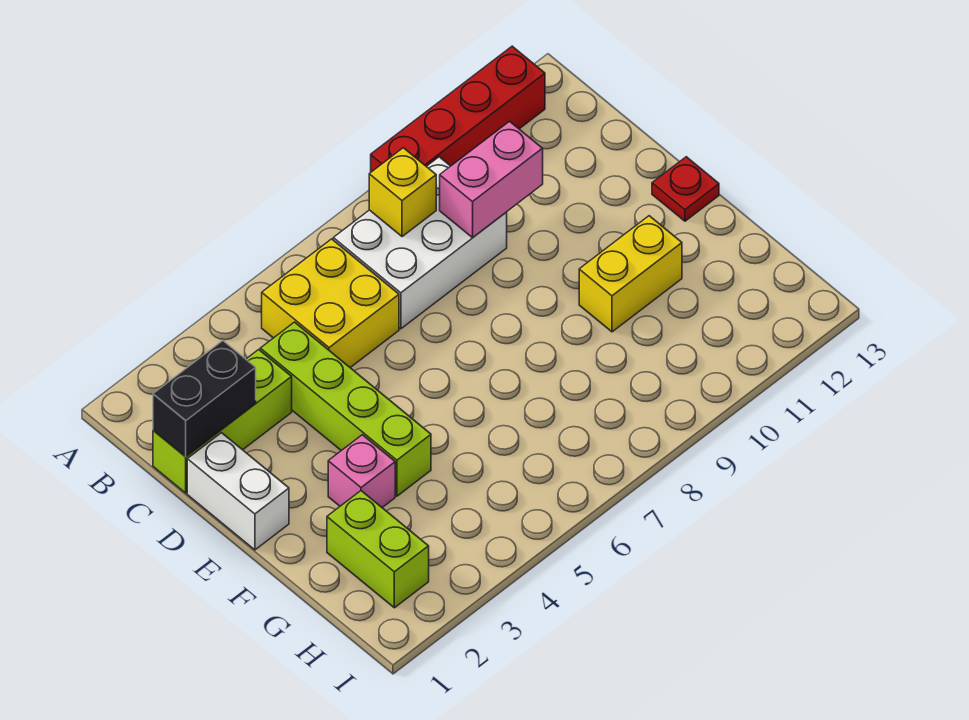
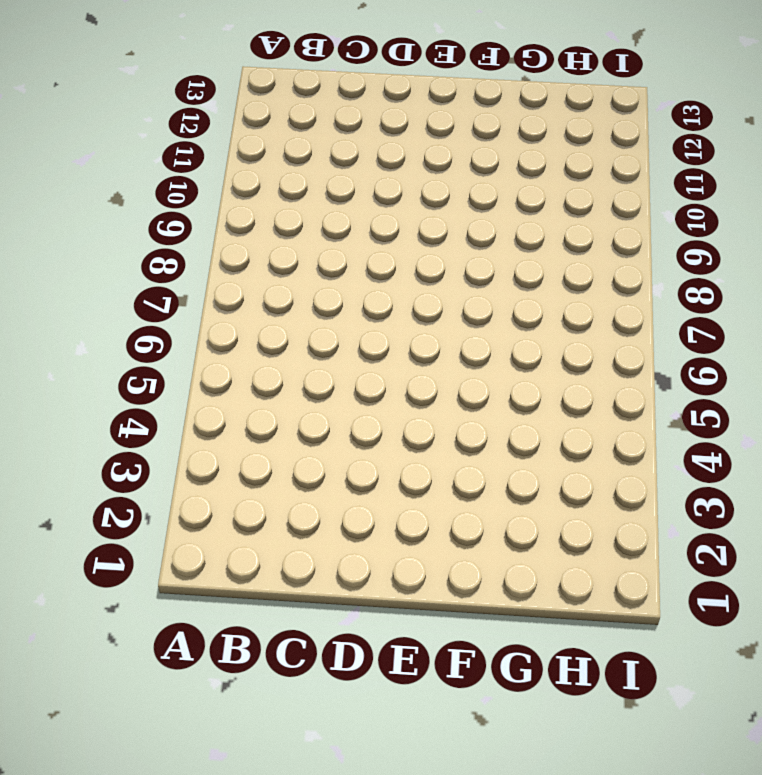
none -> red brick A9:A12 level 1
none -> yellow brick B5:C6 level 1
none -> white brick B7:C9 level 1

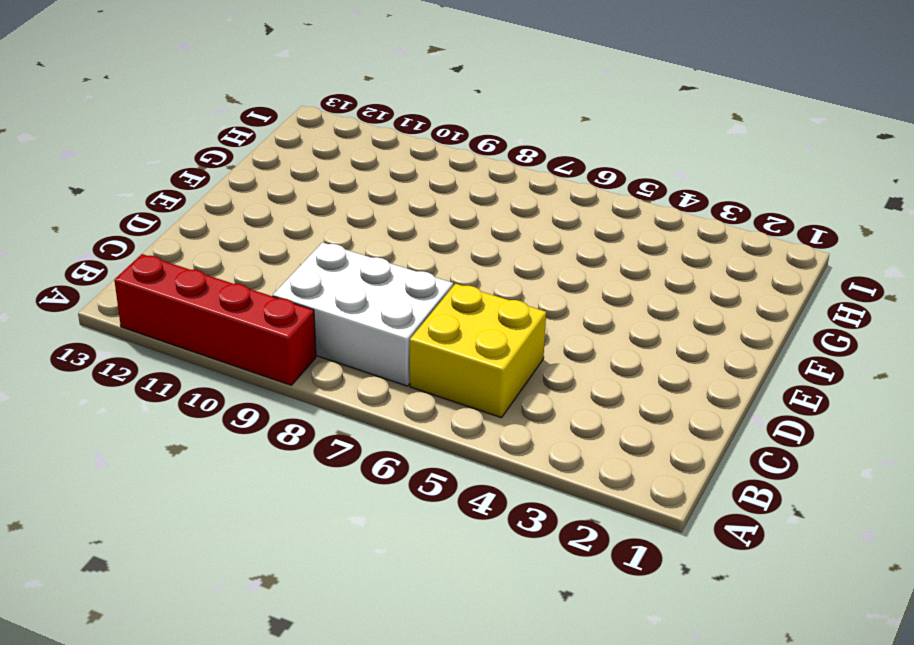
none -> lime brick C1:C3 level 1
none -> lime brick C4:F4 level 1
none -> white brick D1:E1 level 1

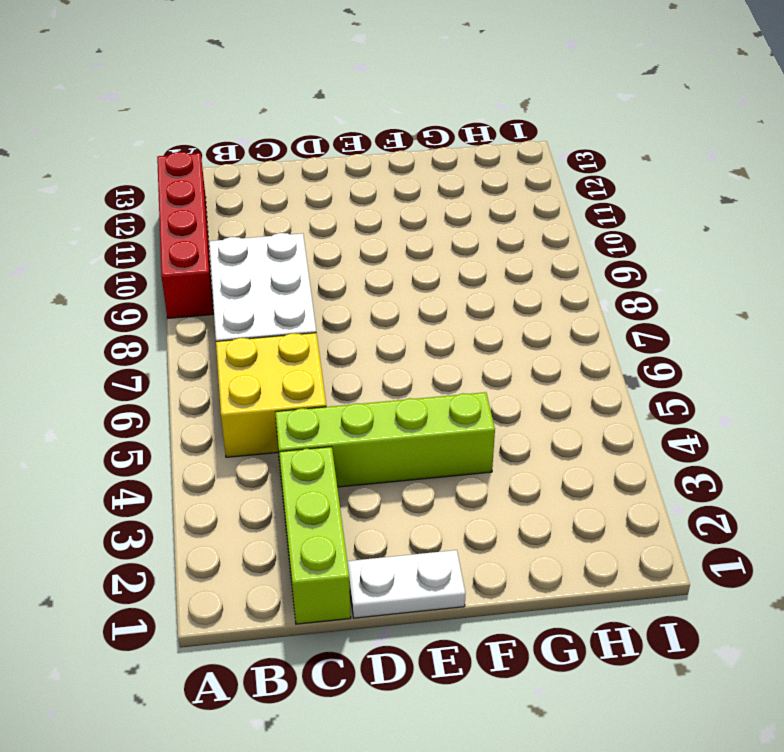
white plate D1:E1 level 1 -> white brick D1:E1 level 1
none -> red plate E13 level 1
none -> pink brick F3 level 1
none -> yellow brick F10:F11 level 1

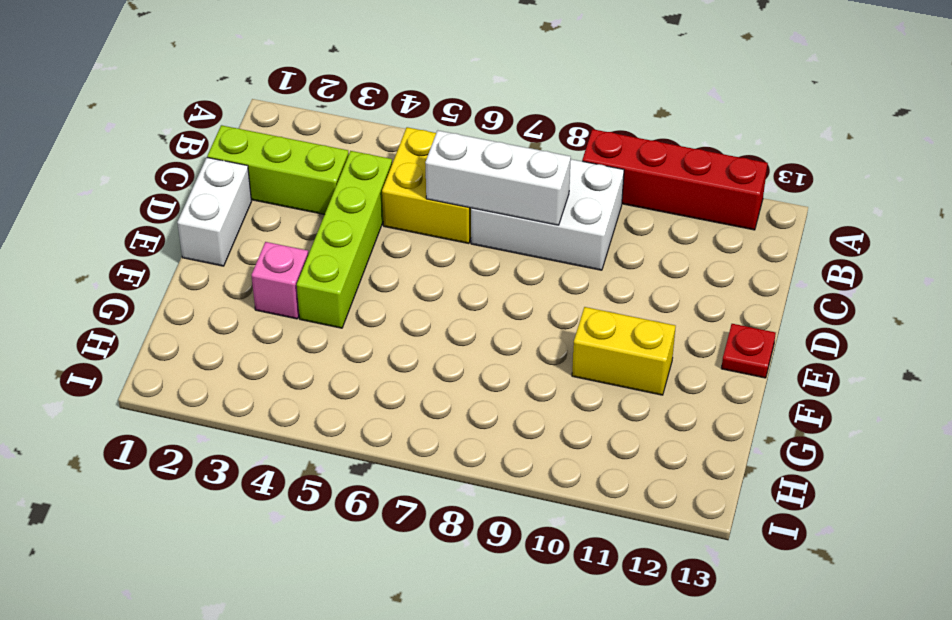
white brick C6:C8 level 2 -> none
none -> lime brick G2:H2 level 1
none -> yellow brick B8 level 2
none -> black brick C1:C2 level 2

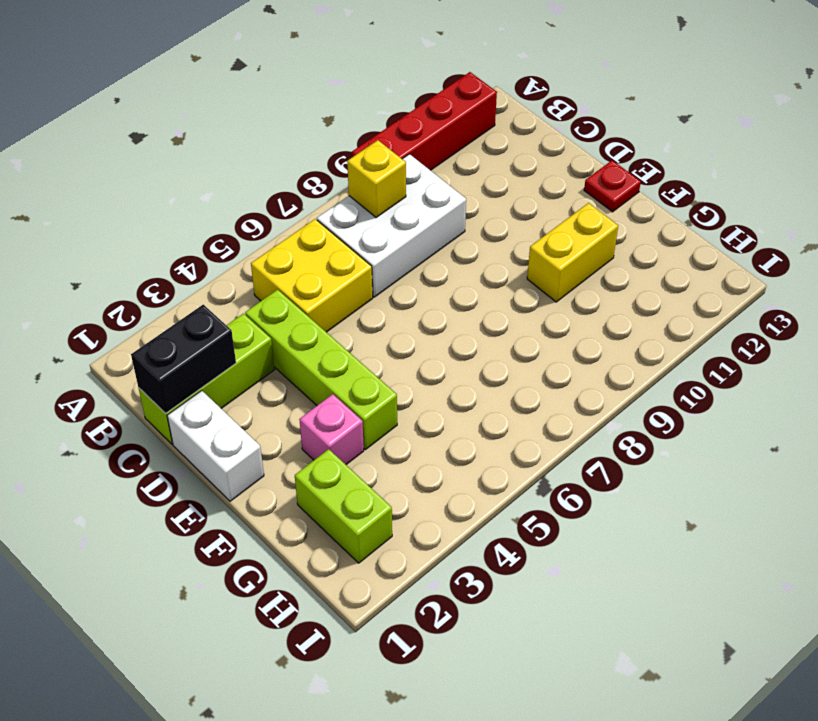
none -> pink brick C9:C10 level 2

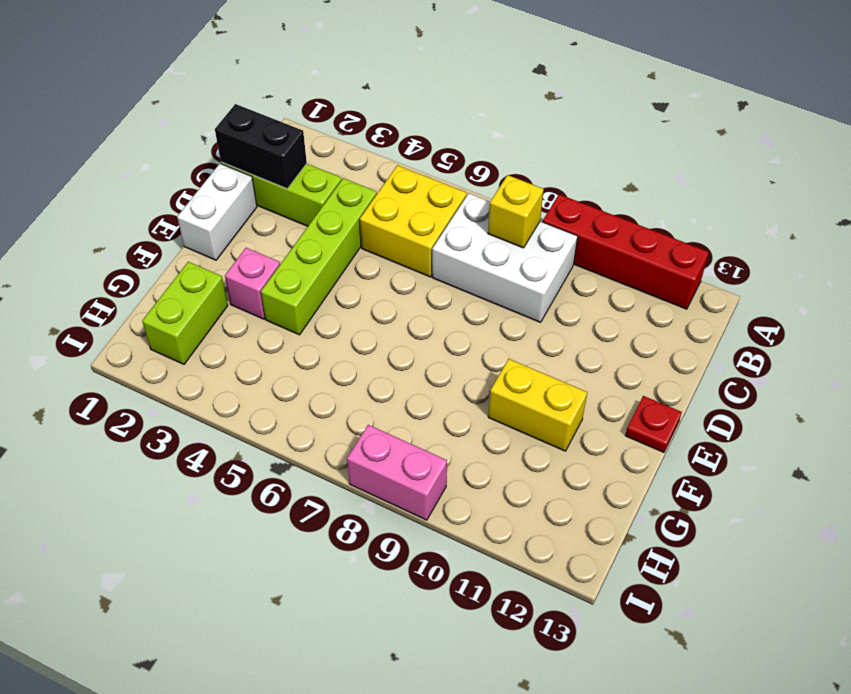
pink brick I8:I9 level 1 -> pink brick C9:C10 level 2

